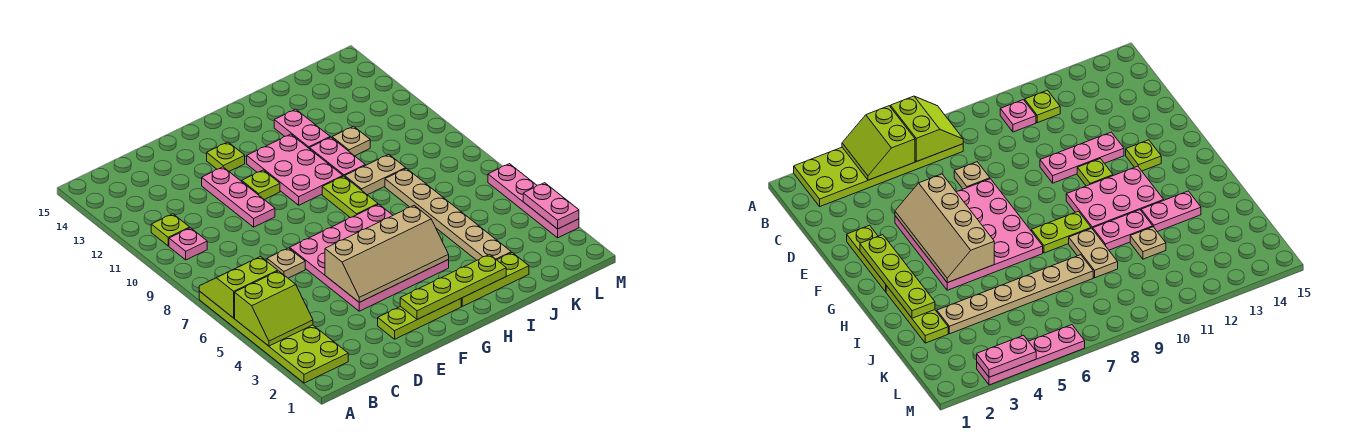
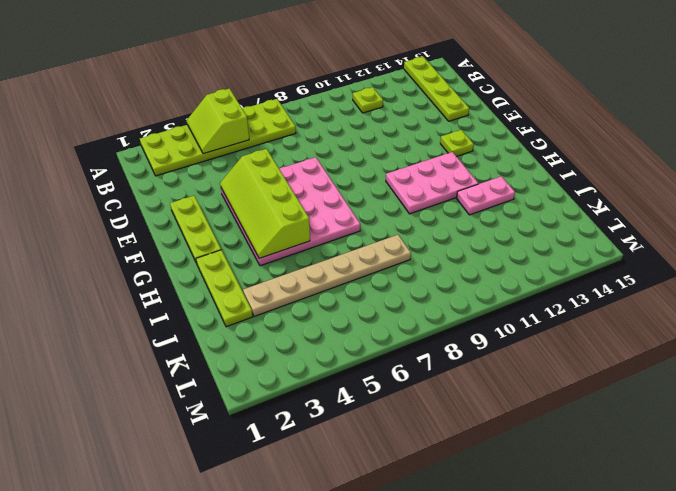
lime plate A14:D14 level 1 -> lime plate F2:I2 level 2
lime slope E4:H5 level 2 top 5 -> tan slope E4:H5 level 2 top 5
none -> pink plate B10 level 1
none -> tan plate D7 level 1
none -> pink plate E10:E12 level 1

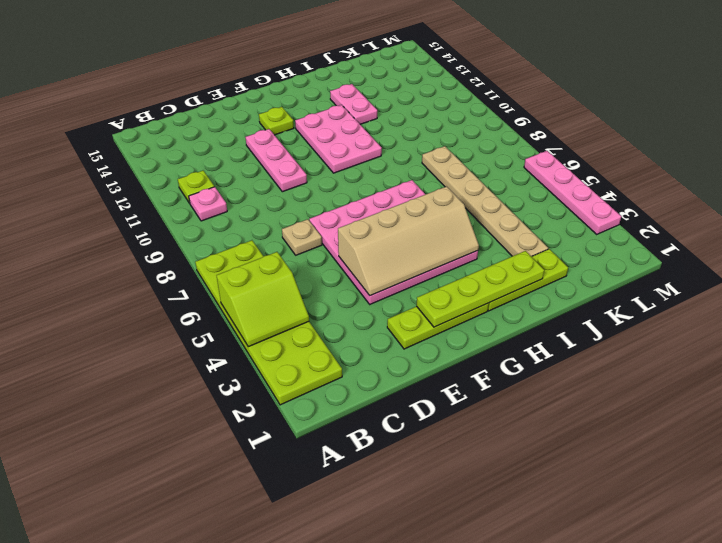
none -> lime plate F11 level 1
none -> lime plate H8:H9 level 1
none -> tan plate I9:J9 level 1

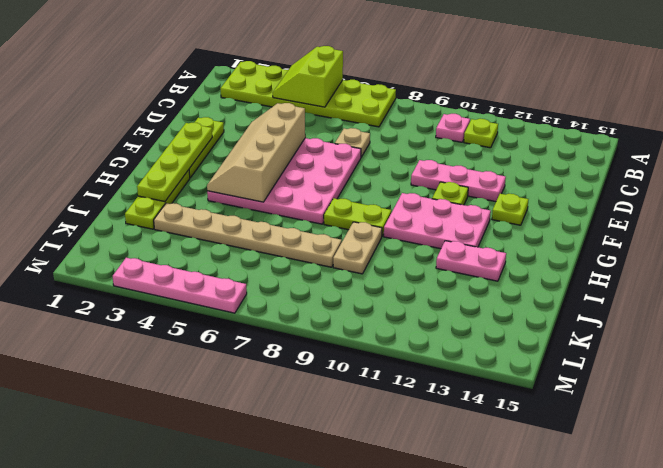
none -> pink plate I10:I11 level 1
none -> tan plate J11 level 1
none -> lime slope A6:B7 level 2 top 6

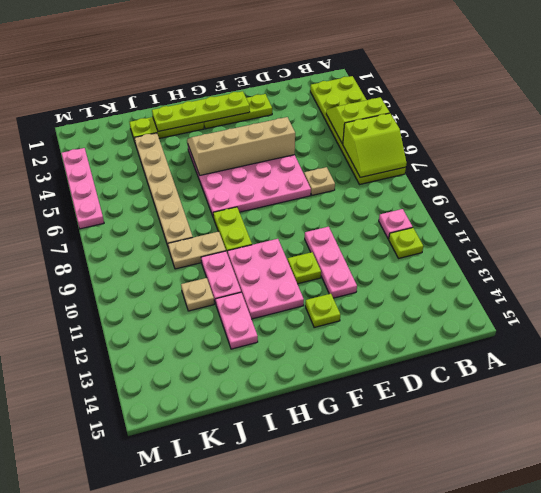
none -> pink plate M3:M4 level 2

